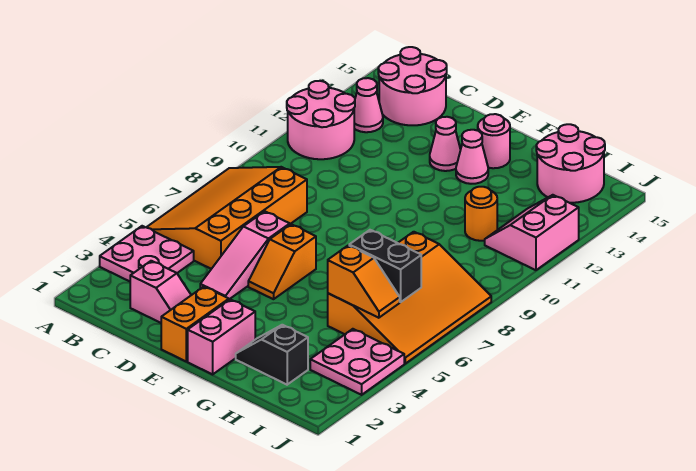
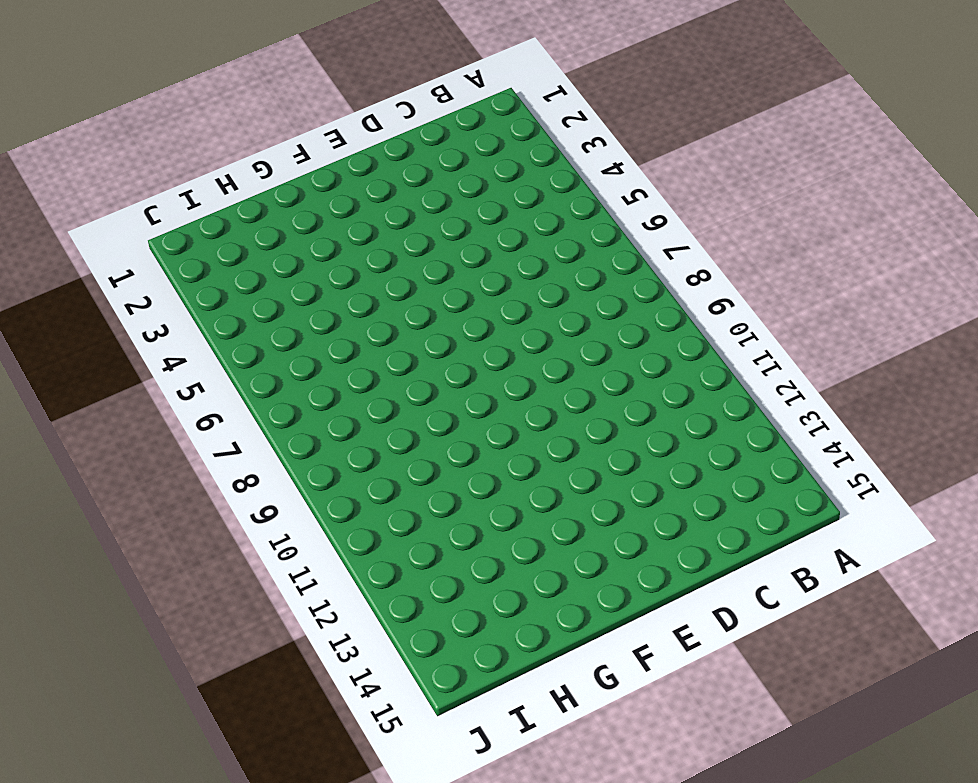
none -> pink plate A3:B4 level 1
none -> orange slope A5:C8 level 1 top C
none -> pink round brick A11:B12 level 1

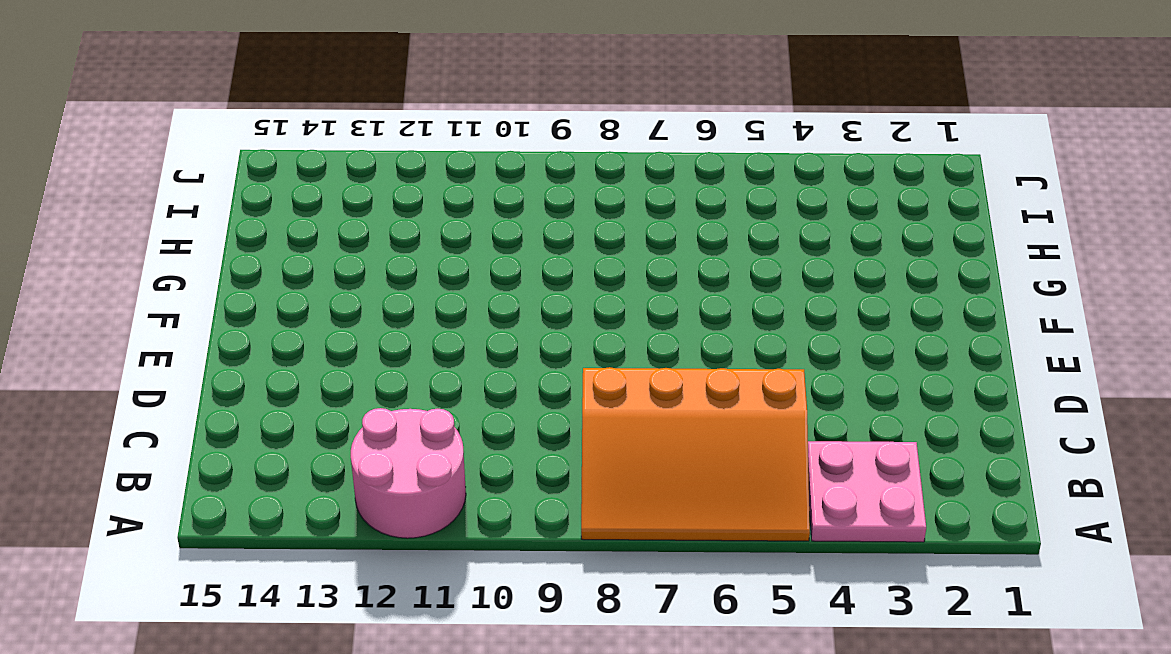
none -> pink cone B13 level 1
none -> pink round brick B14:C15 level 1
none -> pink slope C2:D2 level 1 top C

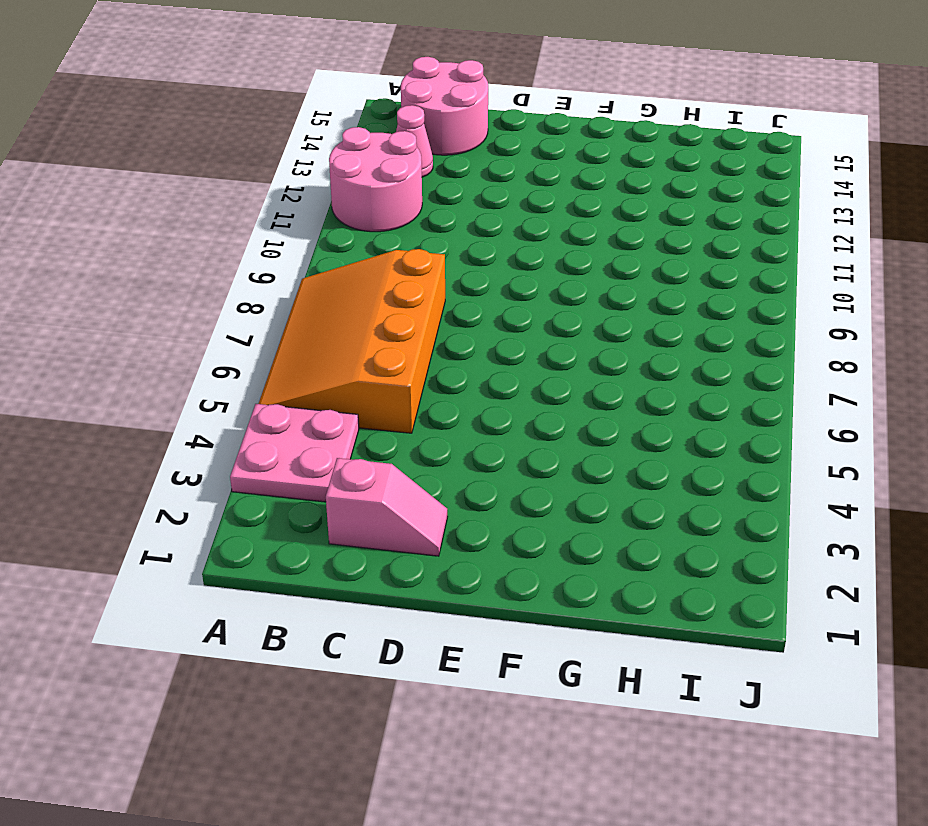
none -> pink slope D4:D6 level 1 top 6
none -> orange brick E1:E2 level 1
none -> orange slope E5:E6 level 1 top 6

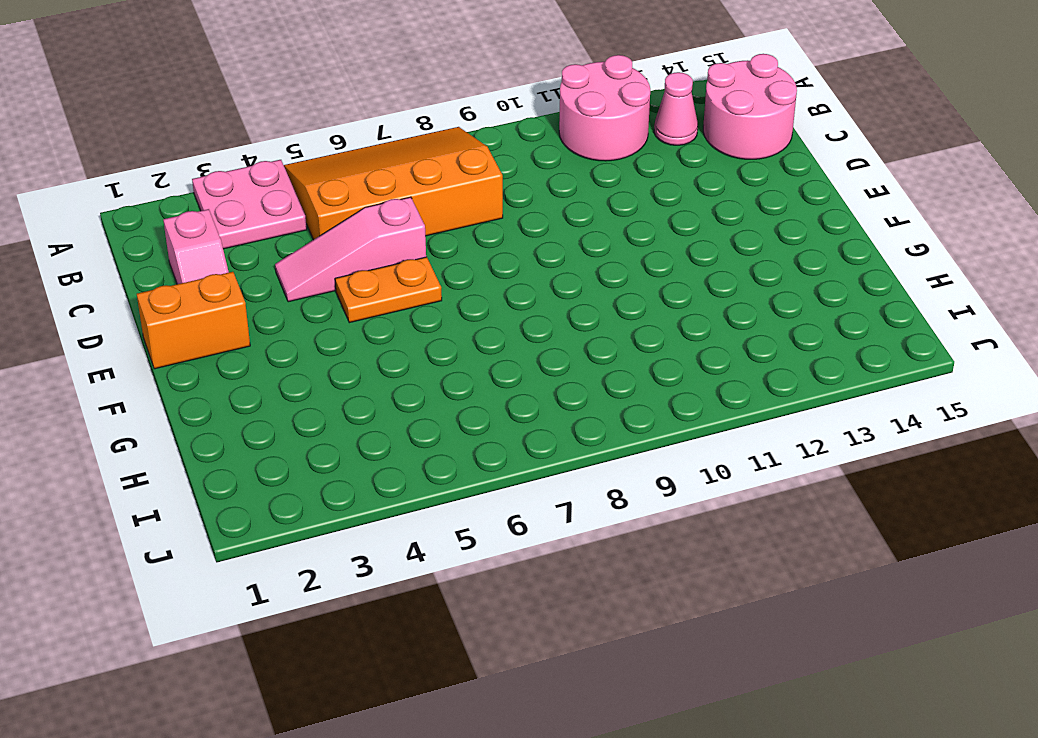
orange plate E5:E6 level 1 -> orange slope E5:E6 level 1 top 6
none -> pink cone E13 level 1
none -> pink brick F1:F2 level 1
none -> pink cone F13 level 1

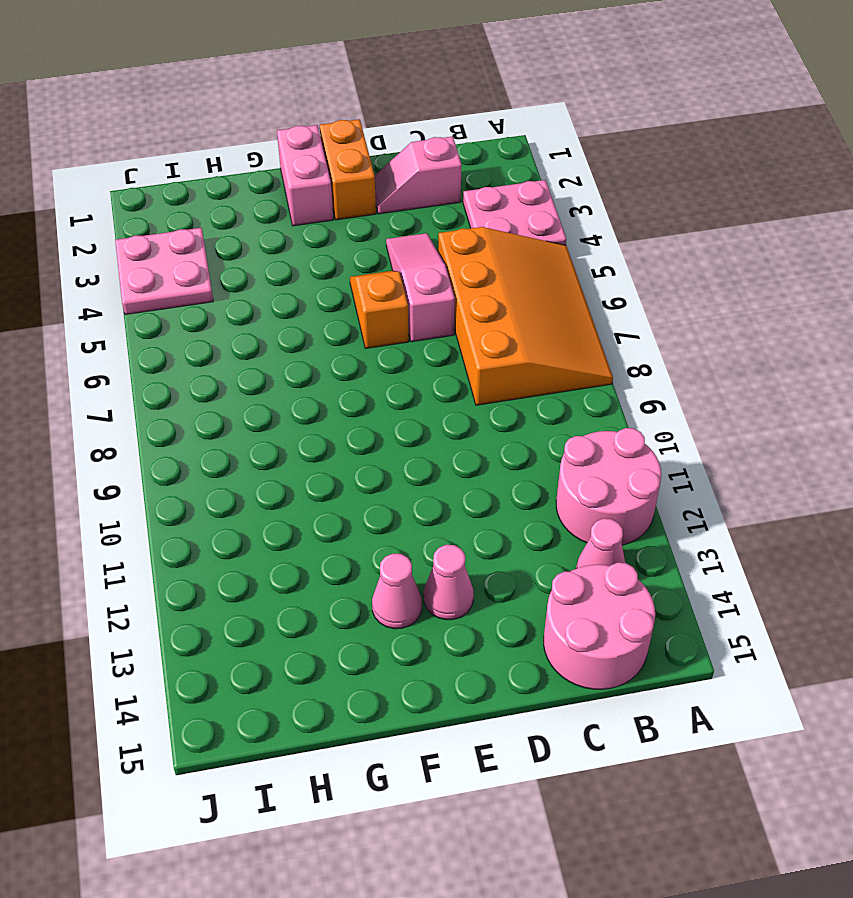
none -> pink round brick F14 level 1
none -> black slope G2:H2 level 1 top H
none -> orange slope H5:J8 level 1 top H

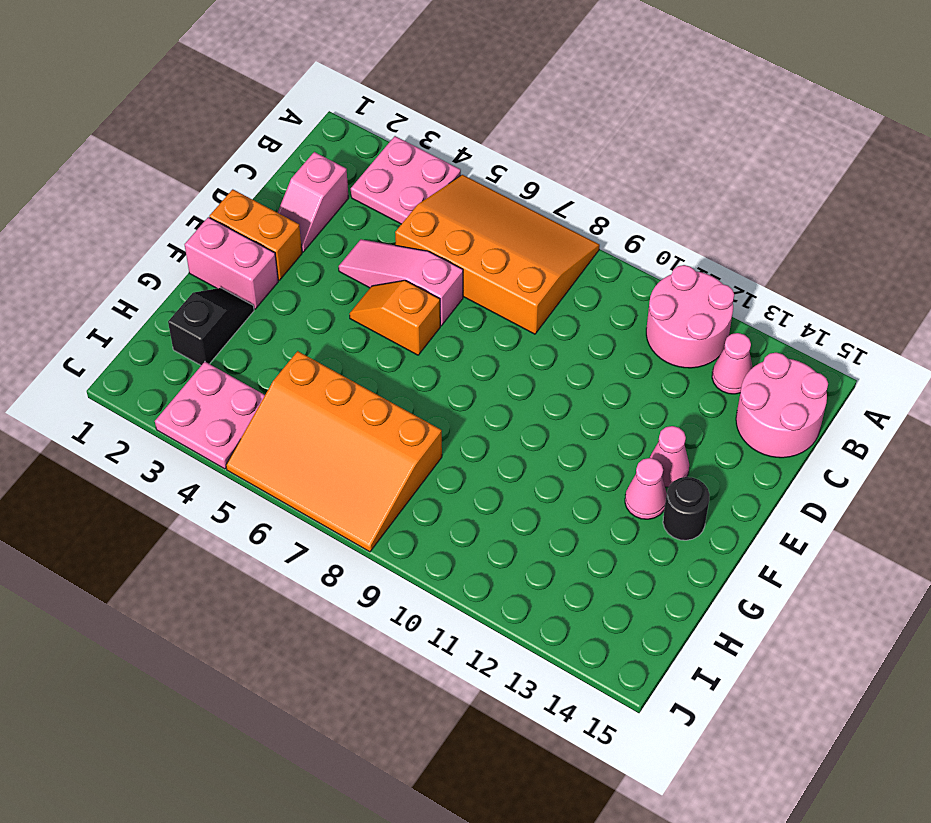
black round brick F14 level 1 -> pink round brick F14 level 1
none -> orange round brick H11 level 1
none -> pink round brick H14:I15 level 1
none -> pink slope I11:J12 level 1 top J

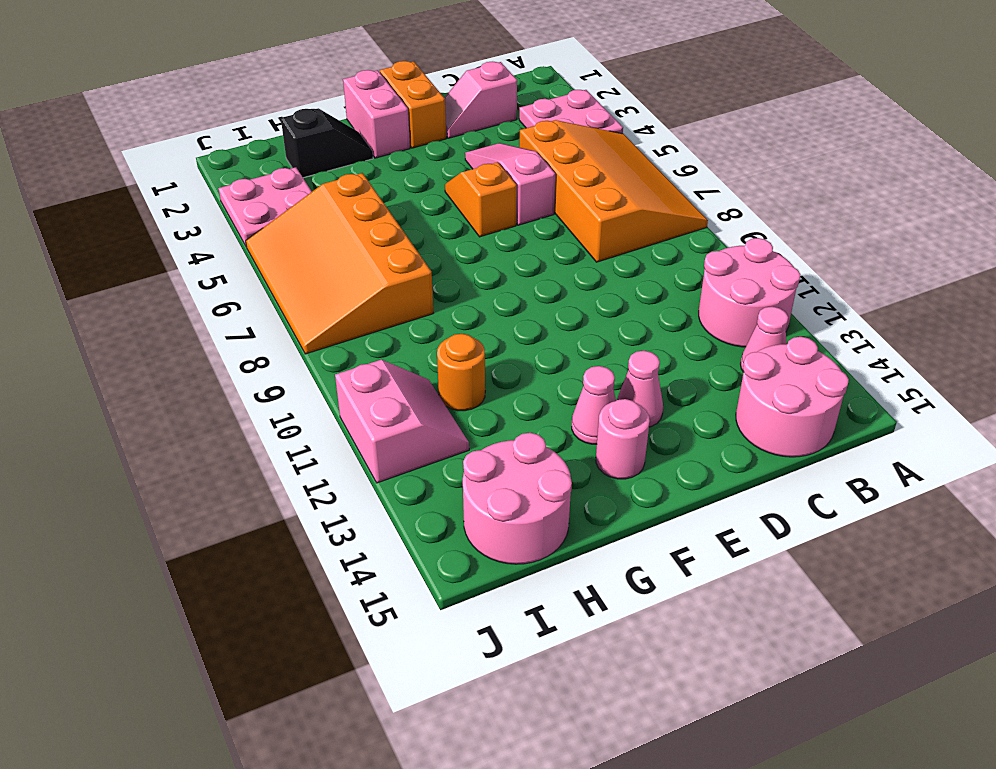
none -> orange slope H5:I5 level 2 top H
none -> black brick H6:I6 level 2

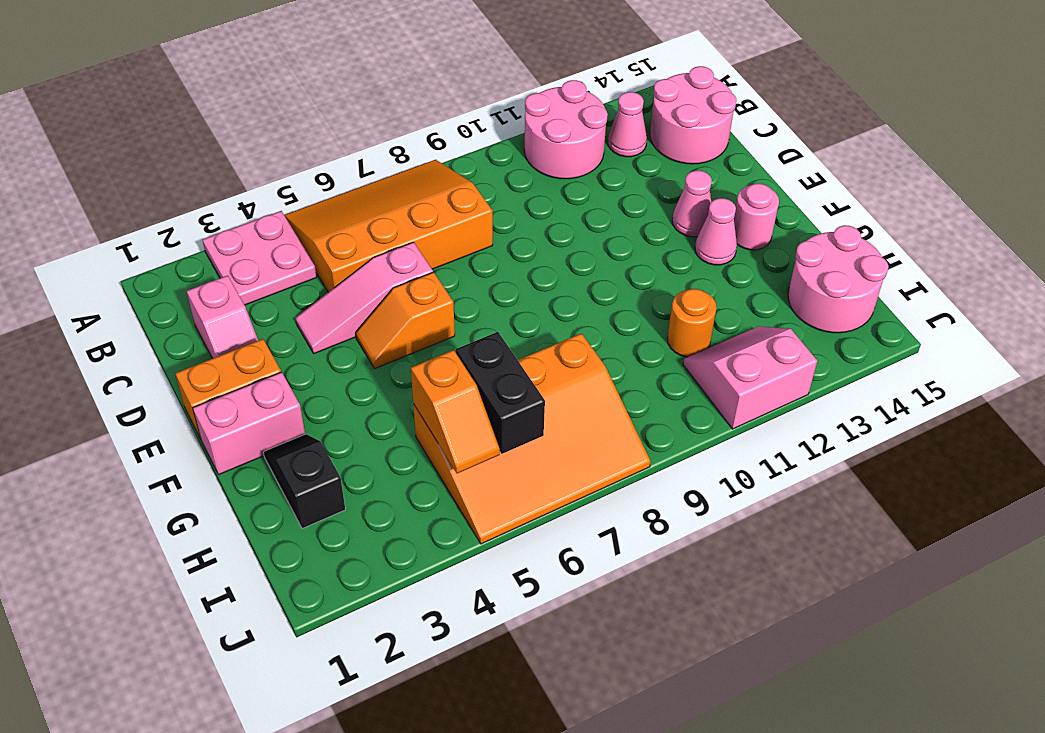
none -> pink plate I3:J4 level 1

